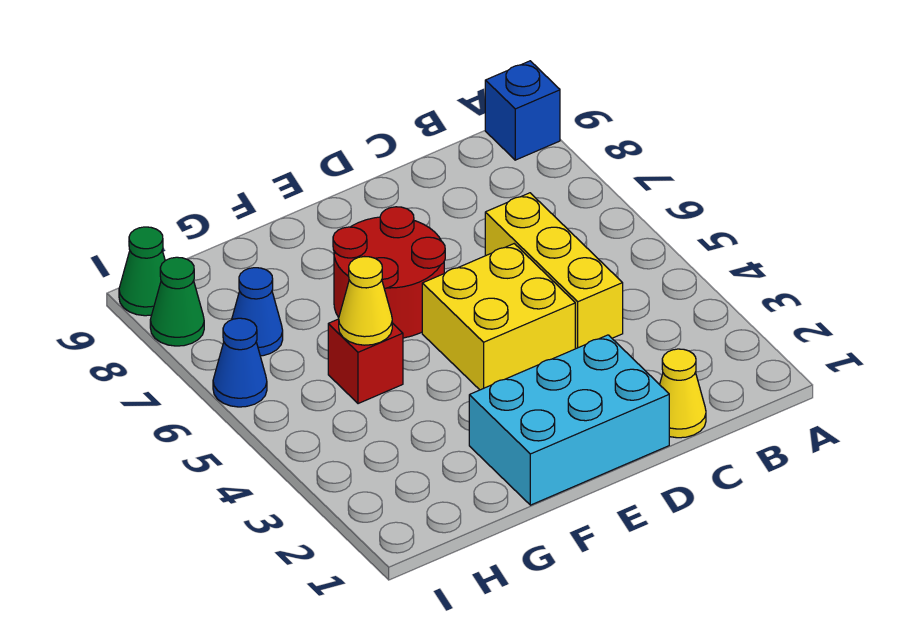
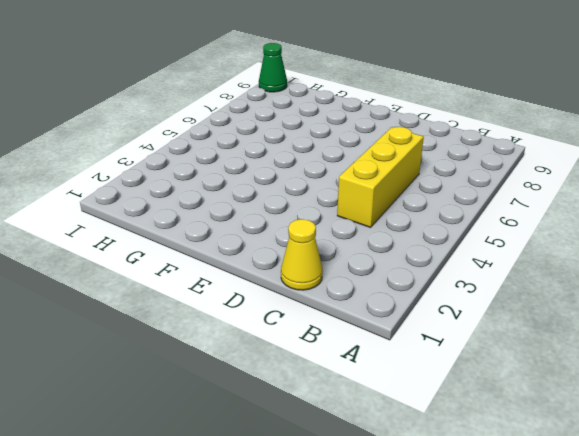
none -> blue brick A9 level 1
none -> cyan brick D1:F2 level 1
none -> yellow brick D4:E5 level 1

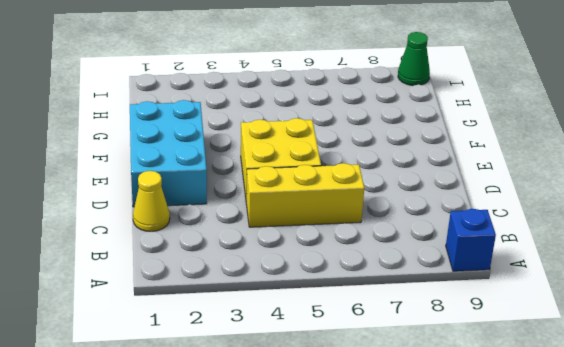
none -> red round brick E6:F7 level 1
none -> red brick G5 level 1
none -> blue cone H7 level 1

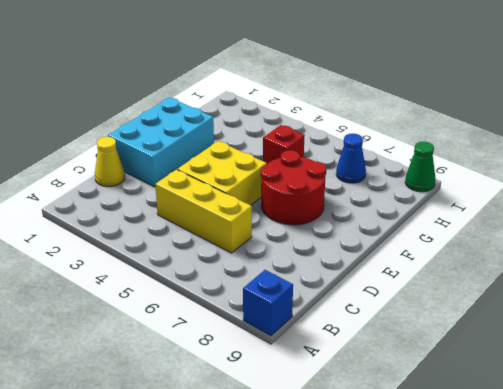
none -> blue cone I6 level 1
none -> green cone I8 level 1
none -> yellow cone G5 level 2

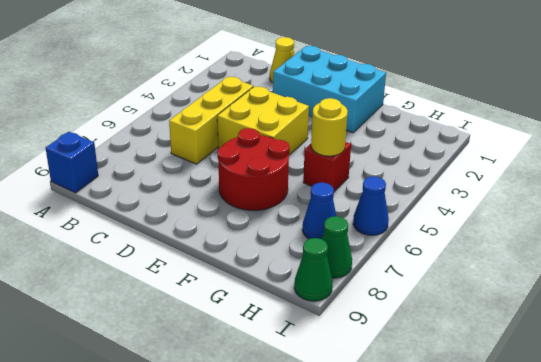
yellow round brick G5 level 2 -> yellow cone G5 level 2

